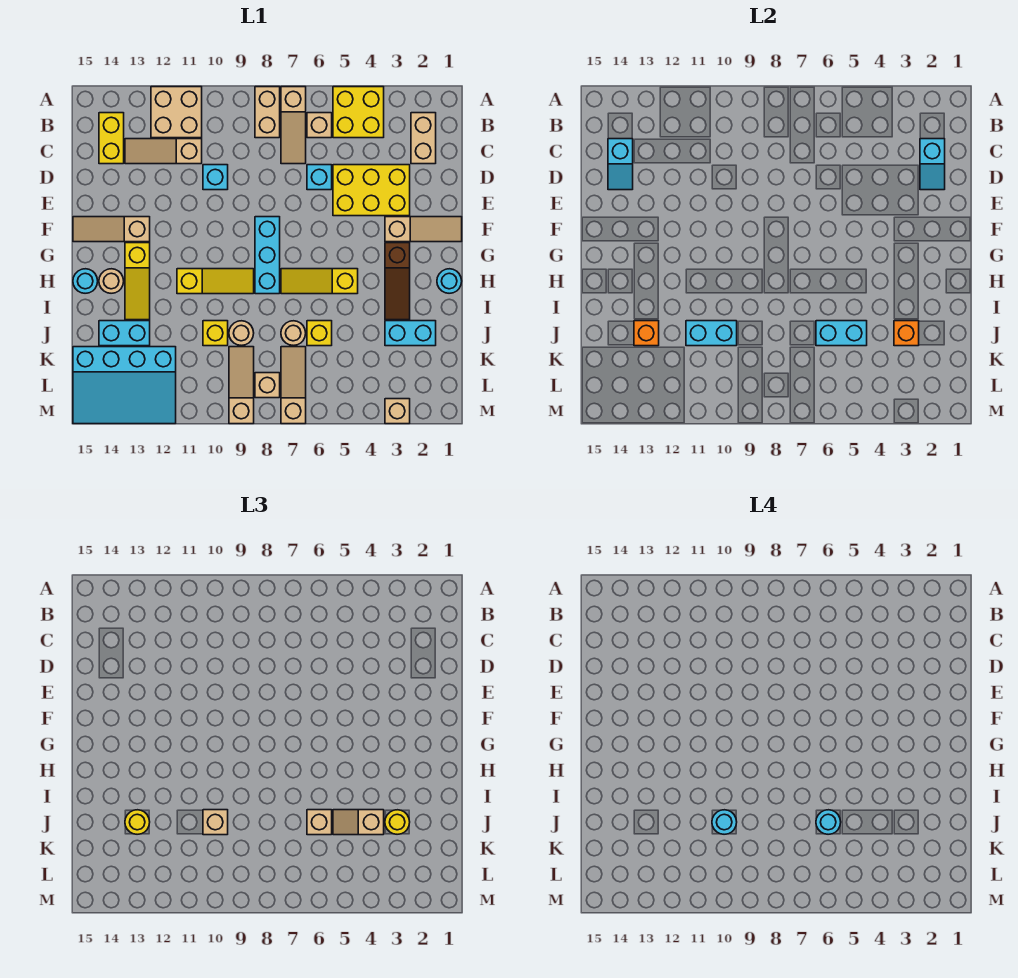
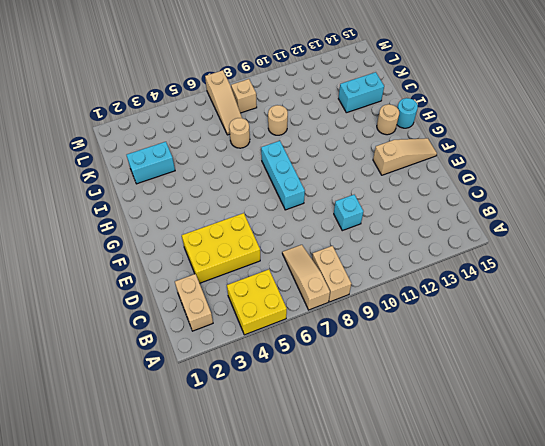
none -> tan brick A11:B12 level 1
none -> tan brick B6 level 1
none -> yellow brick B14:C14 level 1
none -> tan slope C11:C13 level 1 top 11

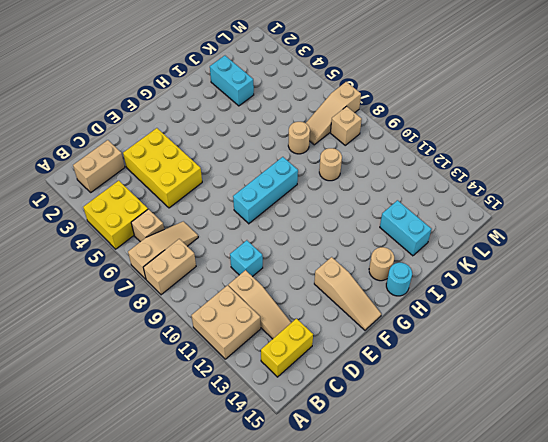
none -> cyan brick D6 level 1
none -> tan slope F1:F3 level 1 top 3
none -> brown slope G3:I3 level 1 top G
none -> yellow slope G13:I13 level 1 top G

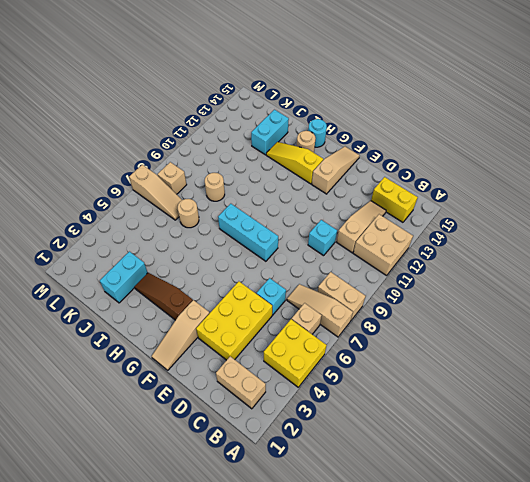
none -> cyan round brick H1 level 1
none -> yellow slope H5:H7 level 1 top 5
none -> yellow slope H9:H11 level 1 top 11
none -> yellow brick J6 level 1

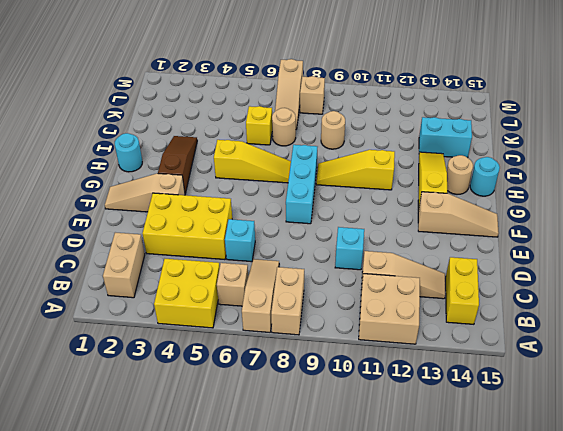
none -> cyan brick J2:J3 level 1
none -> yellow brick J10 level 1
none -> tan slope K9:M9 level 1 top M
none -> cyan slope K12:M15 level 1 top K

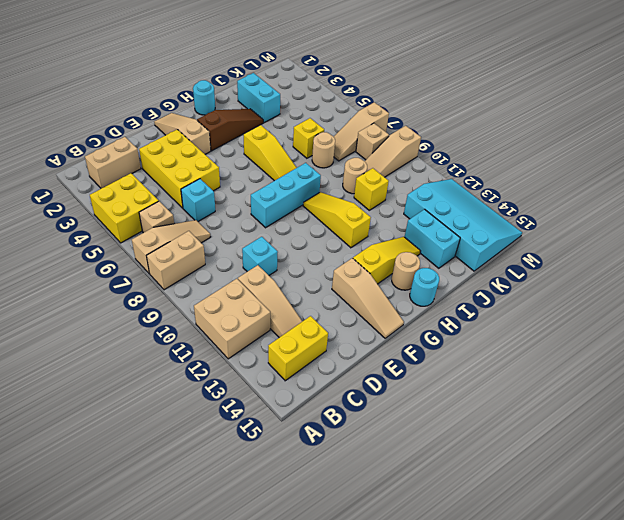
none -> tan brick M3 level 1
none -> cyan slope C2:D2 level 2 top C
none -> cyan slope C14:D14 level 2 top C
none -> orange brick J3 level 2

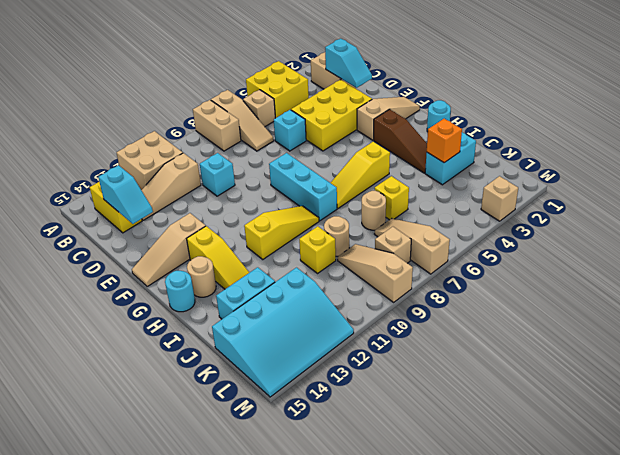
none -> cyan brick J5:J6 level 2
none -> cyan brick J10:J11 level 2
none -> orange brick J13 level 2
none -> yellow round brick J3 level 3

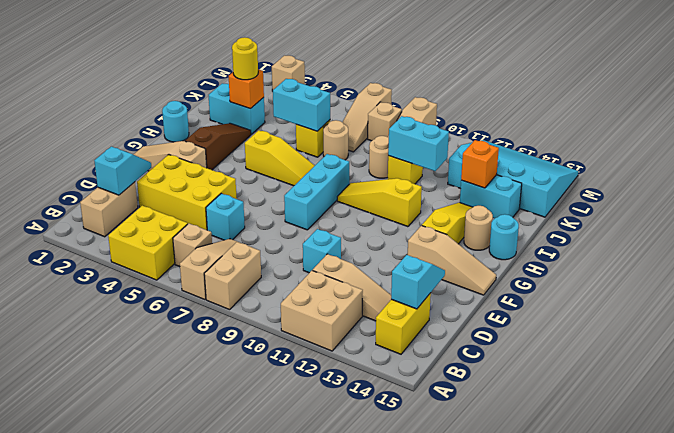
none -> tan slope J4:J5 level 3 top 4
none -> tan brick J6 level 3
none -> tan brick J10 level 3
none -> yellow round brick J13 level 3

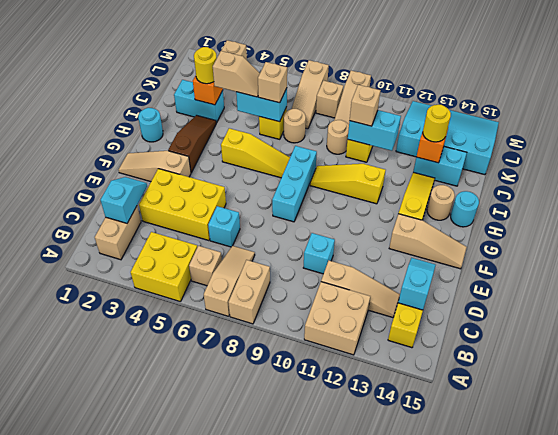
none -> cyan round brick J6 level 4
none -> cyan round brick J10 level 4

